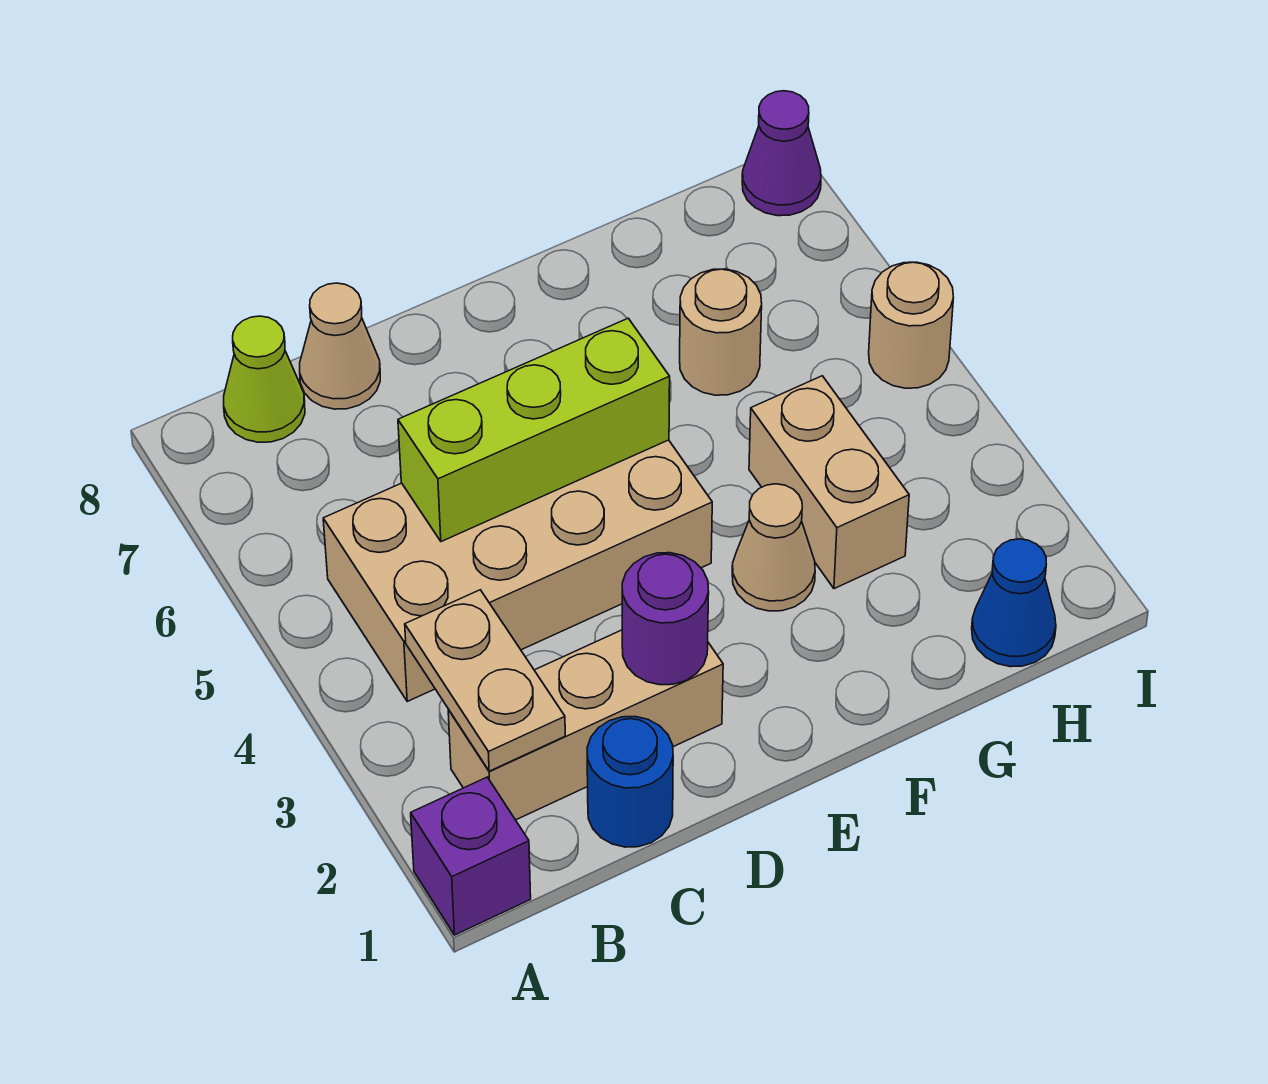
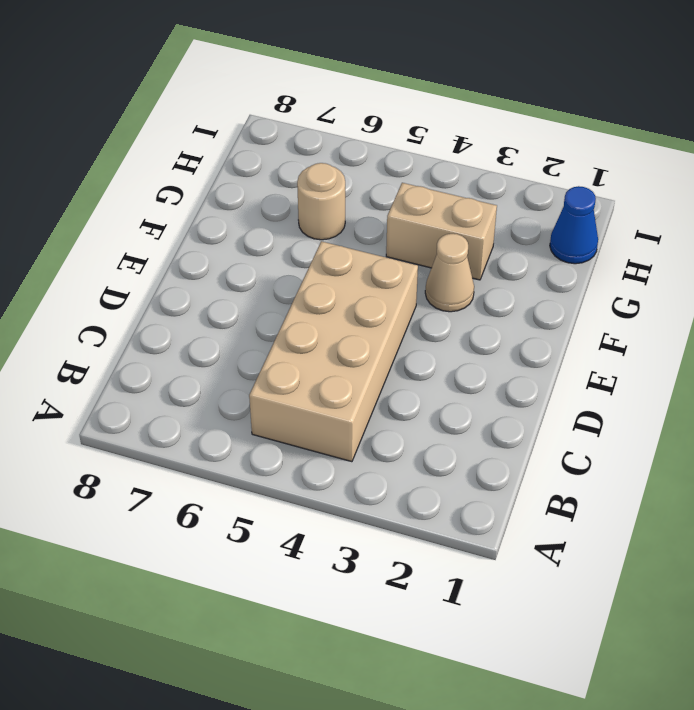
none -> purple brick A1 level 1
none -> tan brick B2:D2 level 1
none -> lime cone B8 level 1

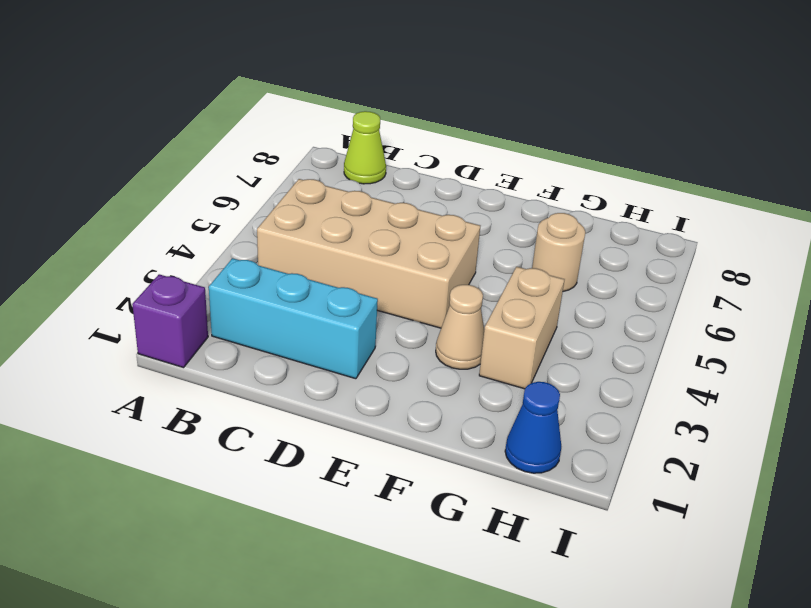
cyan brick B2:D2 level 1 -> tan brick B2:D2 level 1
none -> blue round brick C1 level 1
none -> tan cone C8 level 1
none -> tan round brick I5 level 1

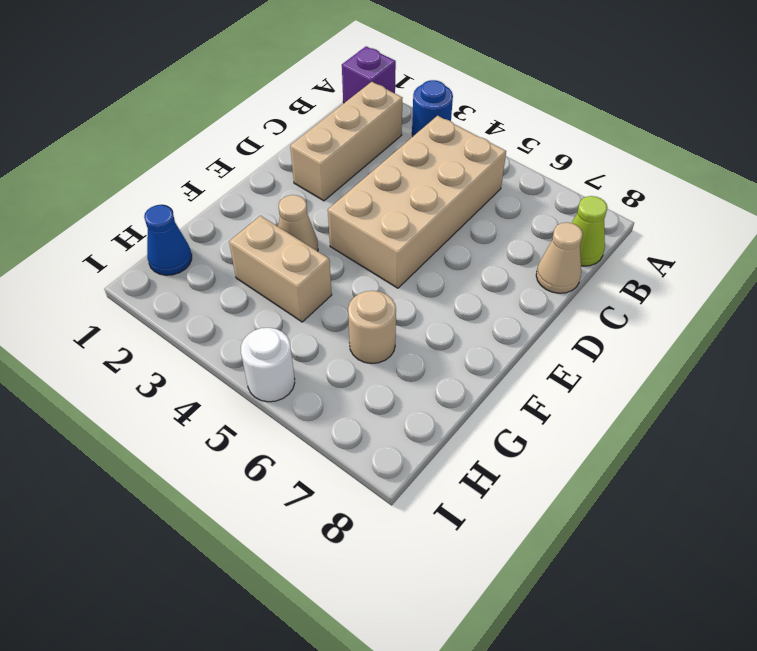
blue round brick A3 level 1 -> blue round brick C1 level 1
white round brick I5 level 1 -> tan round brick I5 level 1
none -> purple cone I8 level 1
none -> tan plate B2:B3 level 2
none -> lime brick C5:E5 level 2

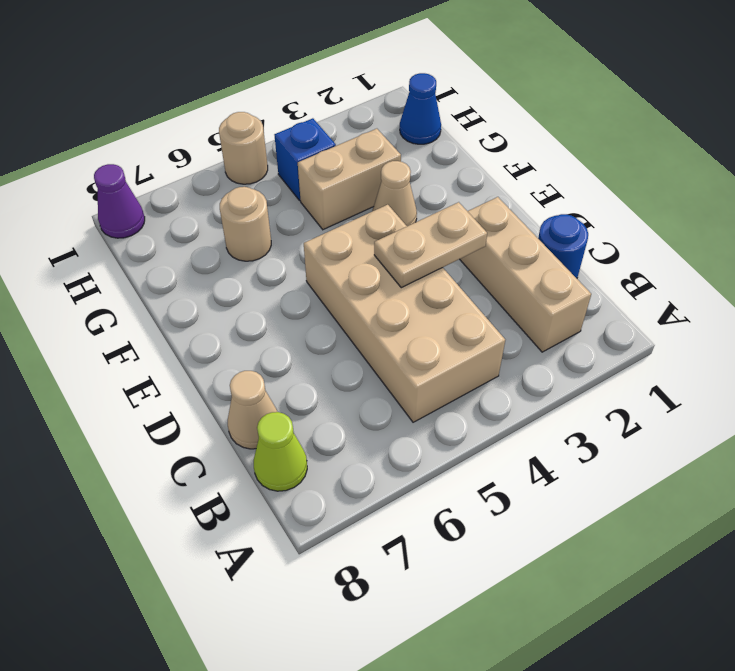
tan plate D3:D4 level 2 -> tan plate B2:B3 level 2
blue brick H4 level 1 -> none
none -> purple brick A1 level 1
none -> lime brick C5:E5 level 2
none -> purple round brick D2 level 2

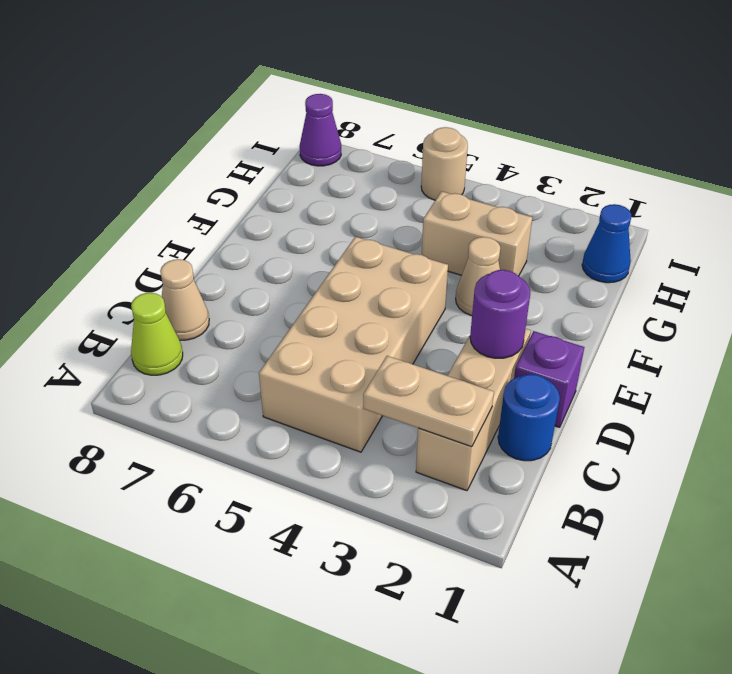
purple brick D1 level 1 -> purple brick A1 level 1
none -> tan round brick G6 level 1
none -> lime brick C5:E5 level 2

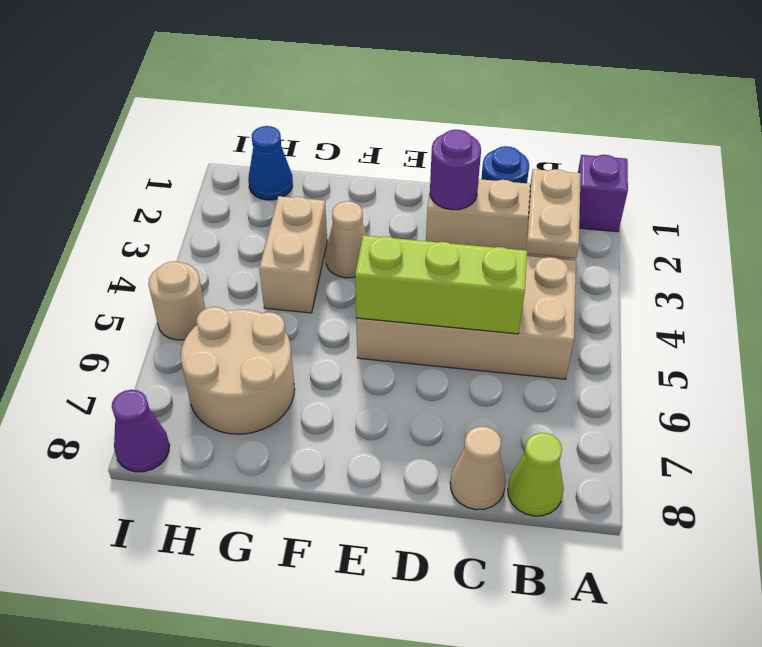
tan round brick G6:H7 level 1 -> tan round brick G6 level 1

